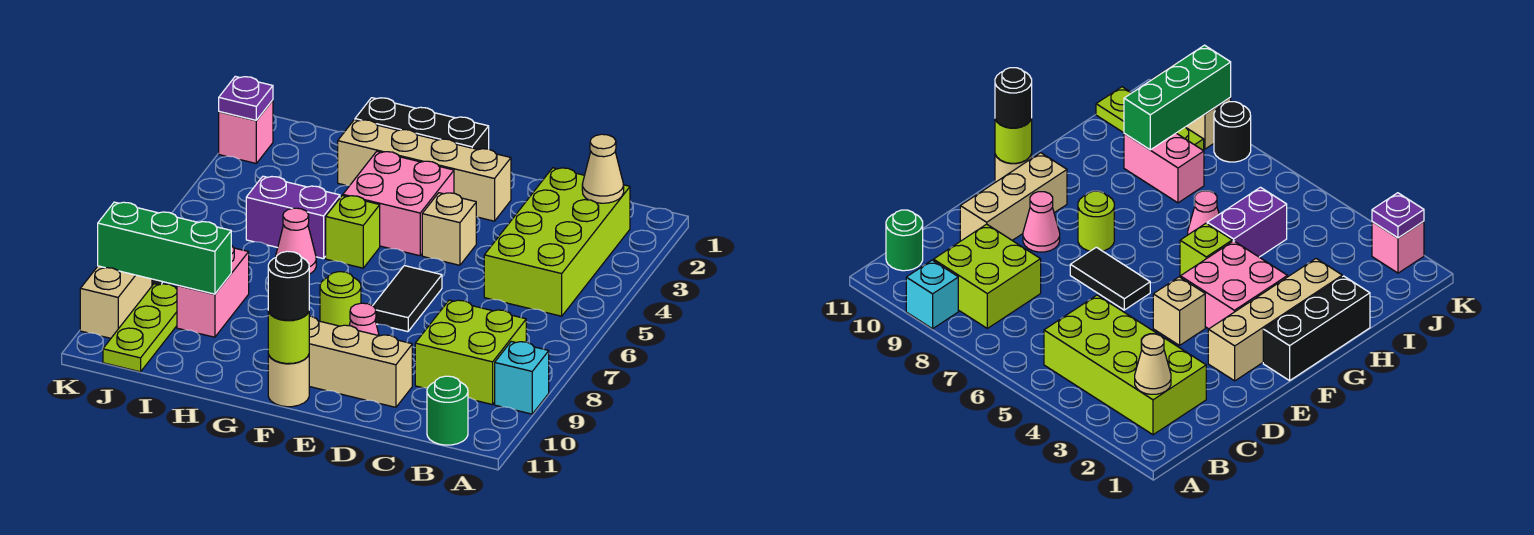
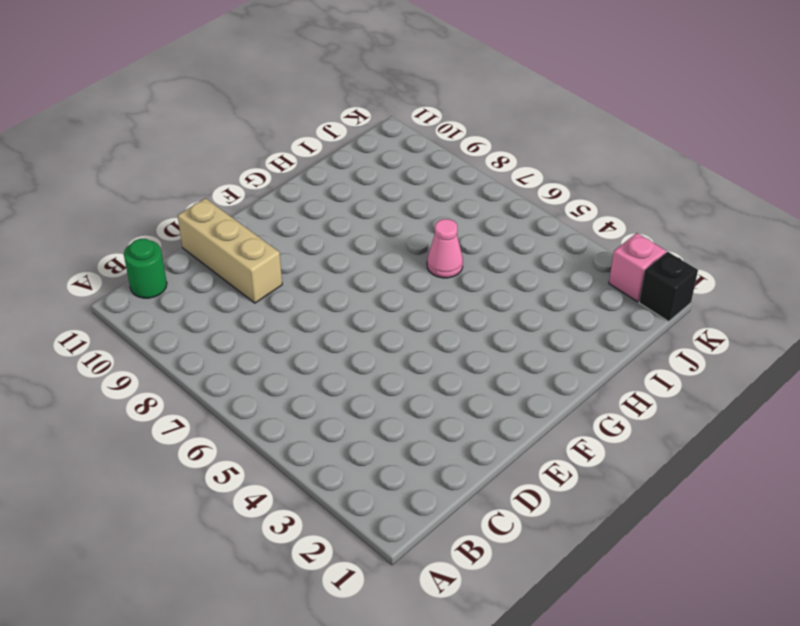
tan brick D9:D11 level 1 -> tan brick D10:F10 level 1
black brick K1 level 1 -> none
none -> cyan brick A9 level 1
none -> lime brick B2:C5 level 1
none -> lime brick B8:C9 level 1

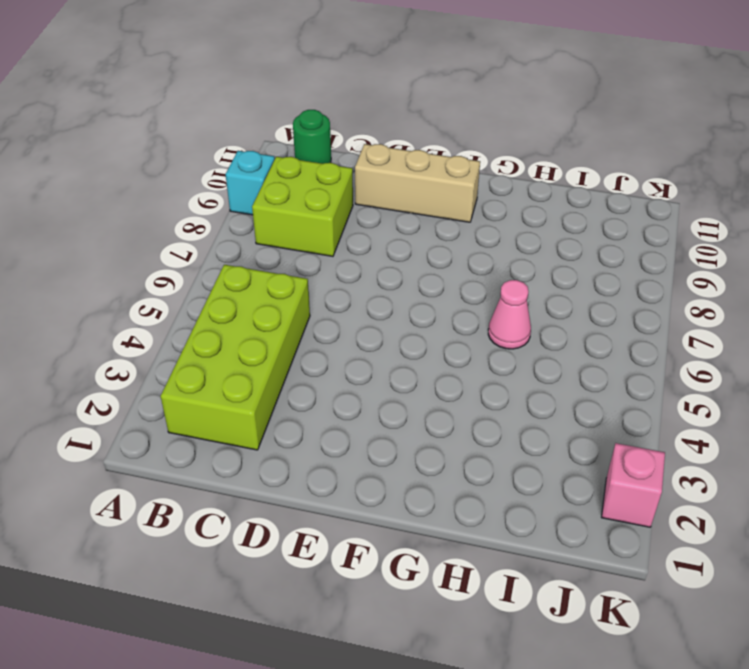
none -> tan brick E2:H2 level 1
none -> tan brick E4 level 1
none -> black tile E6:E7 level 1

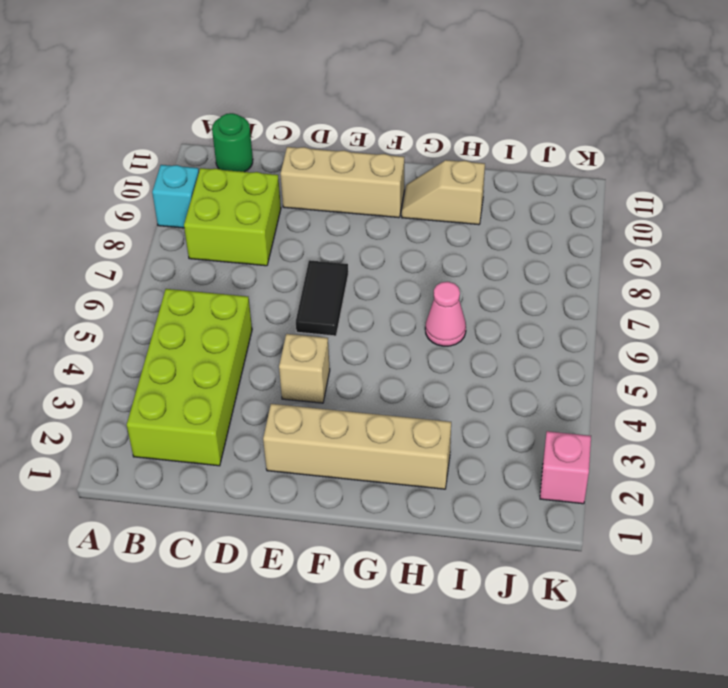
tan slope G10:H10 level 1 top H -> none
none -> pink cone E9 level 1
none -> black brick F1:H1 level 1
none -> pink brick F3:G4 level 1

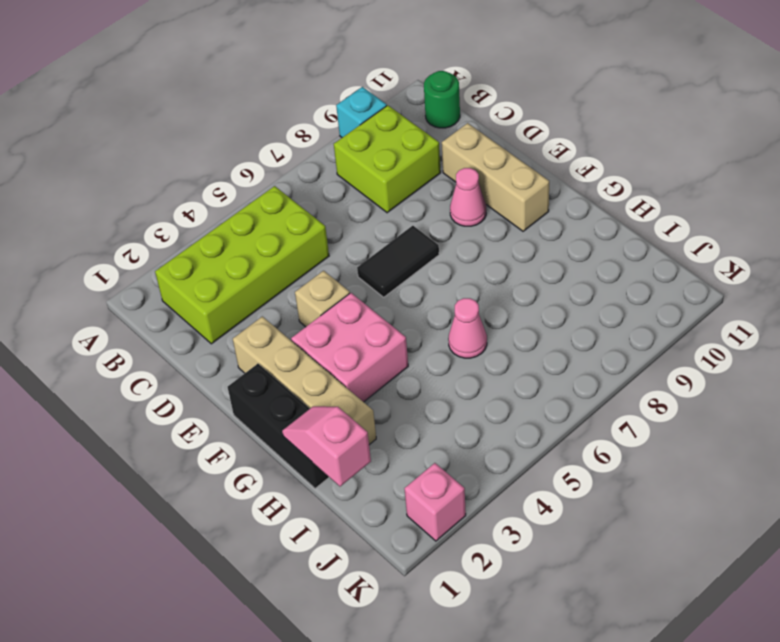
pink slope H1:I1 level 2 top I -> none
none -> lime round brick F8 level 1
none -> tan round brick F11 level 1
none -> lime brick G5 level 1

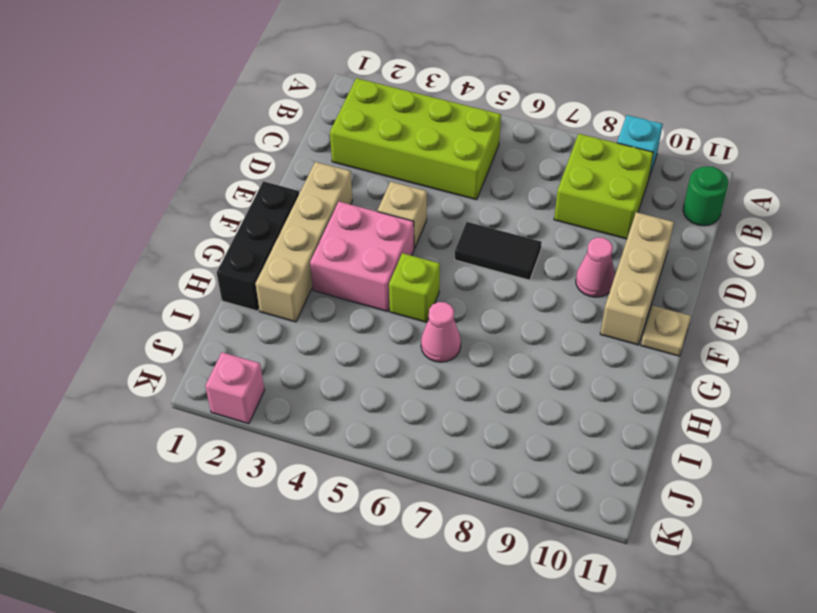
tan plate F11 level 1 -> tan round brick F11 level 1
none -> lime round brick F8 level 1
none -> purple brick H5:I5 level 1
none -> pink brick I8:I9 level 1

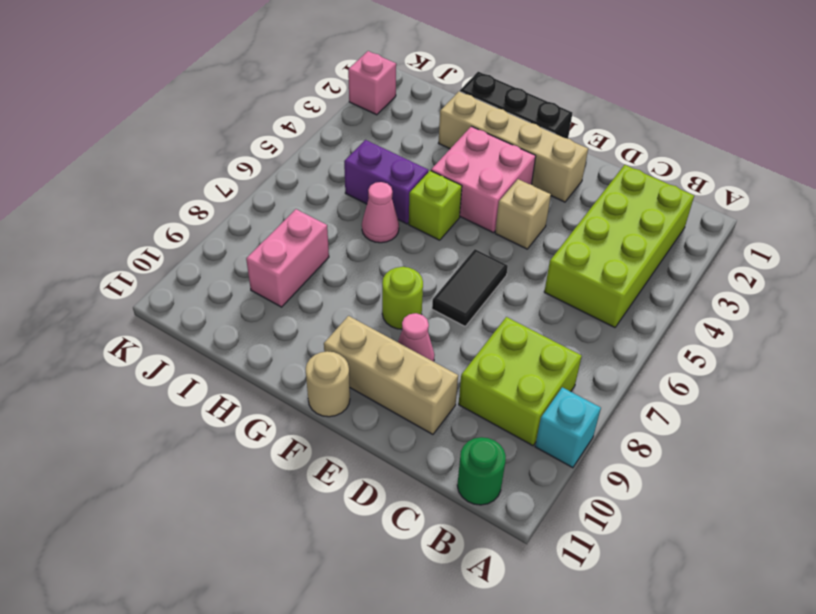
none -> lime plate J9:J11 level 1
none -> black round brick K8 level 1
none -> tan brick K9:K10 level 1

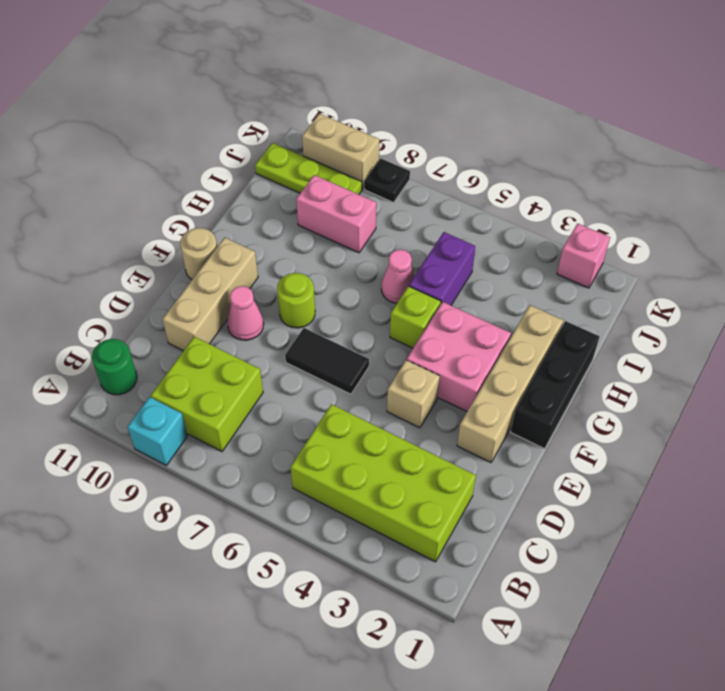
black plate K8 level 1 -> black round brick K8 level 1
none -> tan cone B2 level 2
none -> lime round brick F11 level 2
none -> green brick I9:K9 level 2

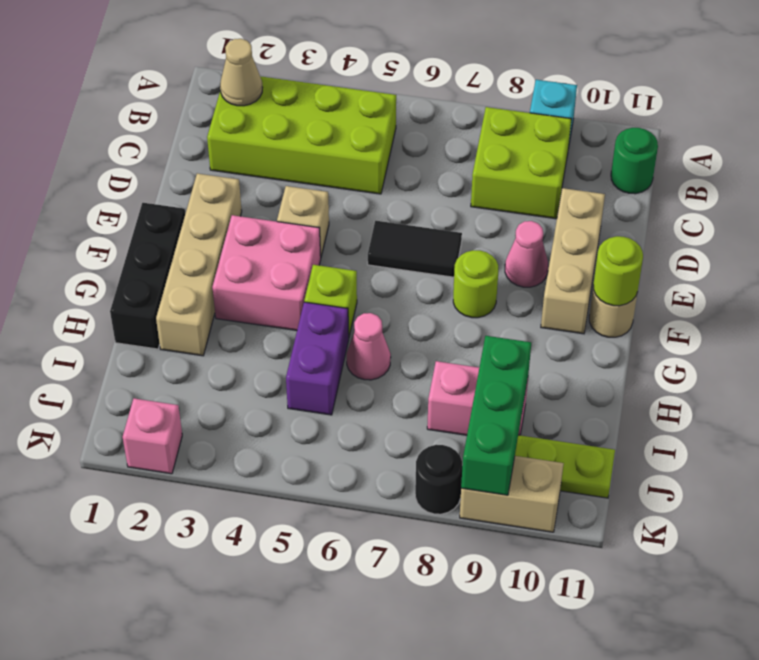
none -> purple plate K2 level 2
none -> black round brick F11 level 3

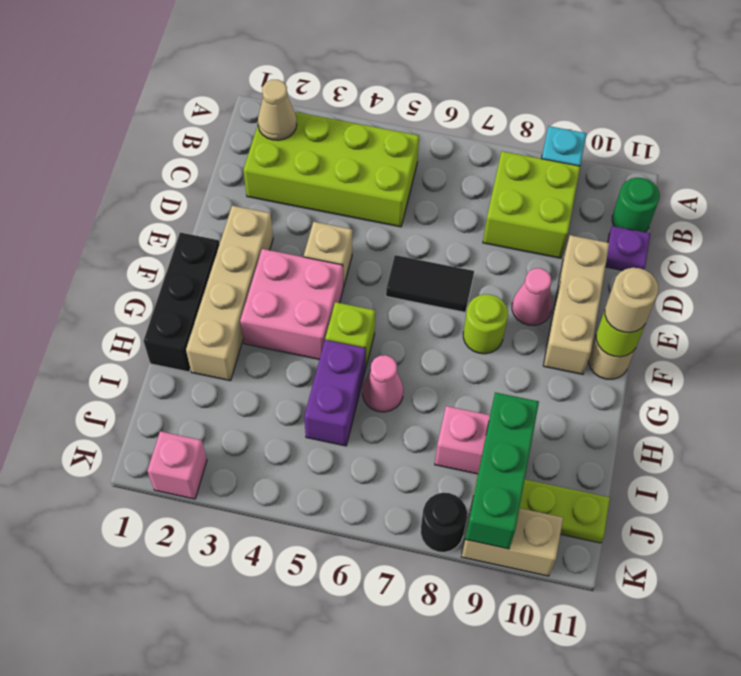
purple plate C11 level 1 -> purple plate K2 level 2
tan round brick F11 level 3 -> black round brick F11 level 3

